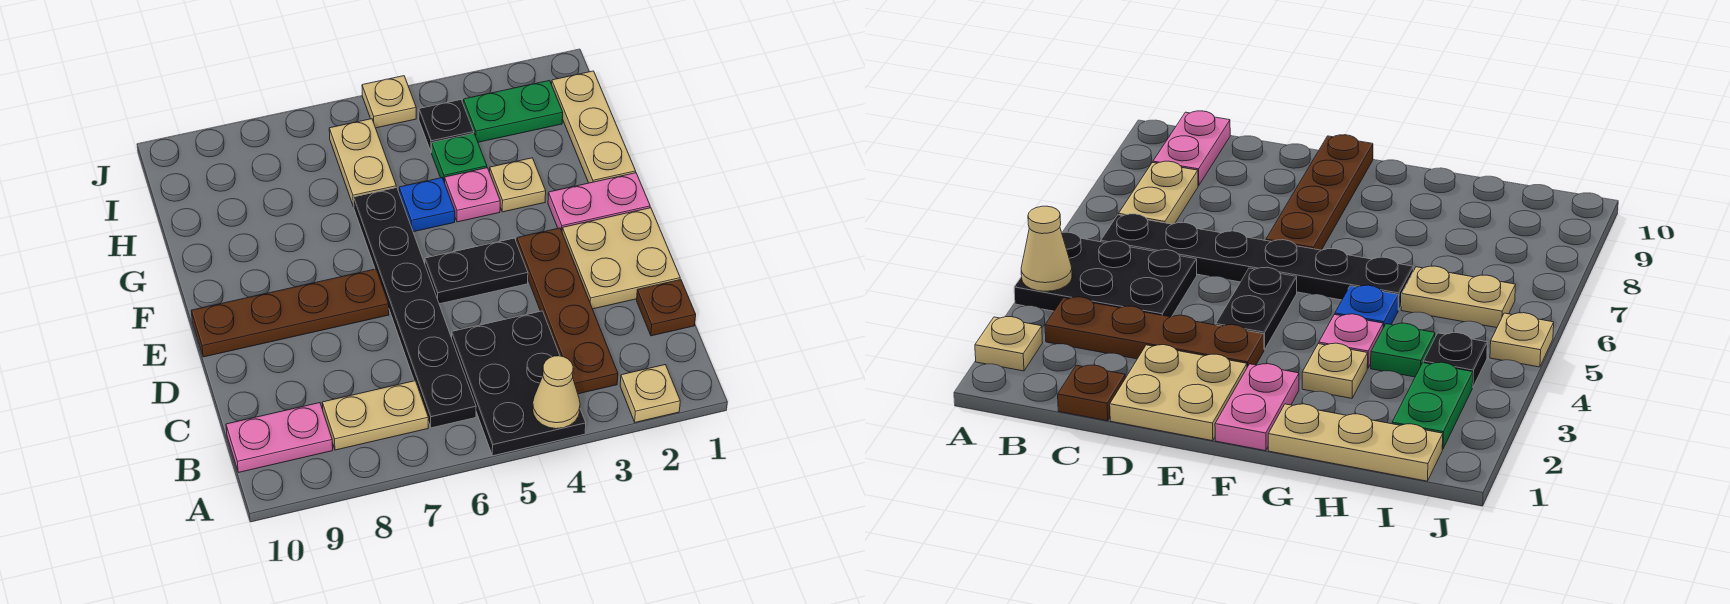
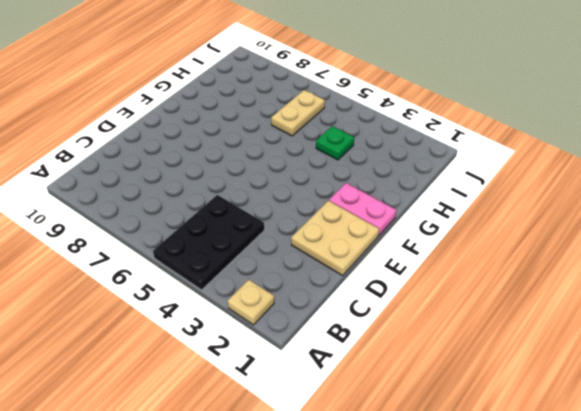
none -> brown plate B3:E3 level 1
none -> black plate B6:G6 level 1
none -> tan plate B7:B8 level 1

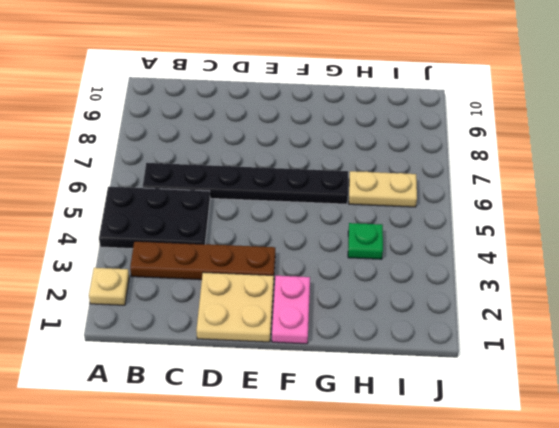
none -> tan plate B7:B8 level 1
none -> pink plate B9:B10 level 1
none -> brown plate C1 level 1

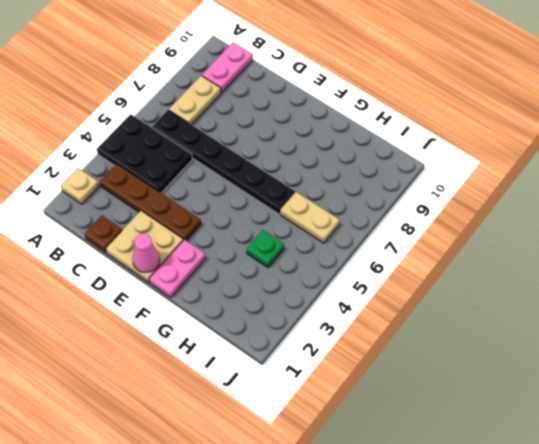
pink cone E1 level 2 -> none
none -> black plate E4:E5 level 1
none -> brown plate E7:E10 level 1
none -> tan plate G1:I1 level 1

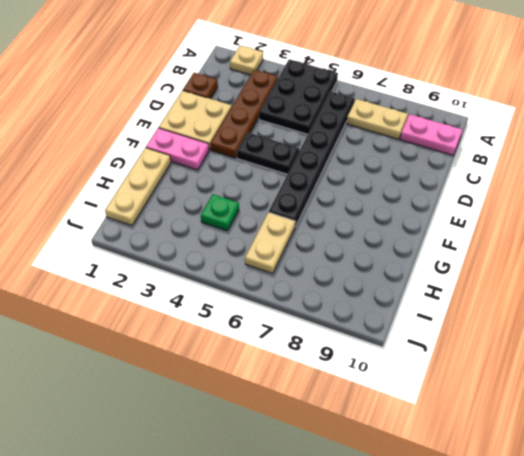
none -> brown plate E7:E10 level 1
none -> tan plate G3 level 1
none -> pink plate G4 level 1

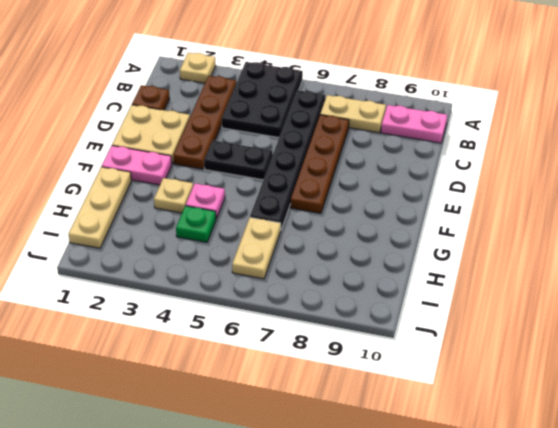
brown plate C7:F7 level 1 -> brown plate E7:E10 level 1
none -> blue plate G5 level 1
none -> green plate I2:I3 level 1
none -> black plate I4 level 1

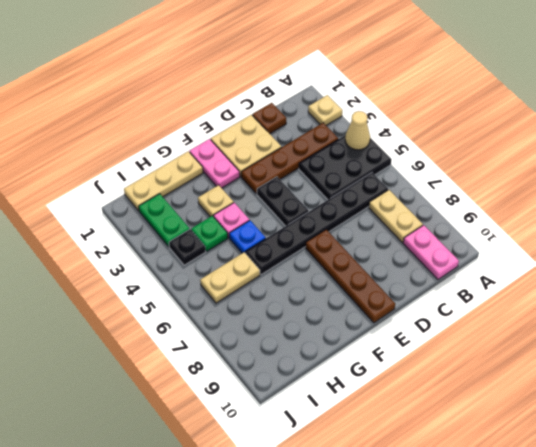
none -> tan plate J5 level 1

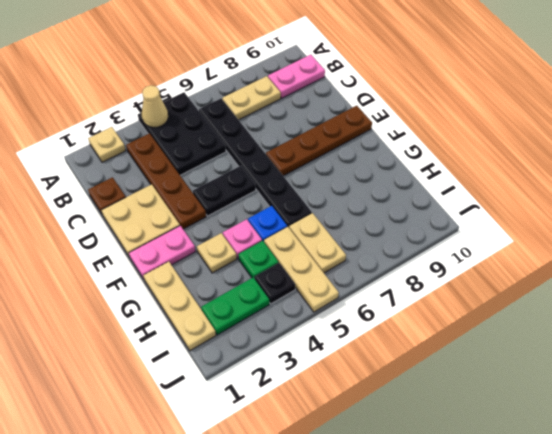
tan plate H5:J5 level 1 -> tan plate J5 level 1

